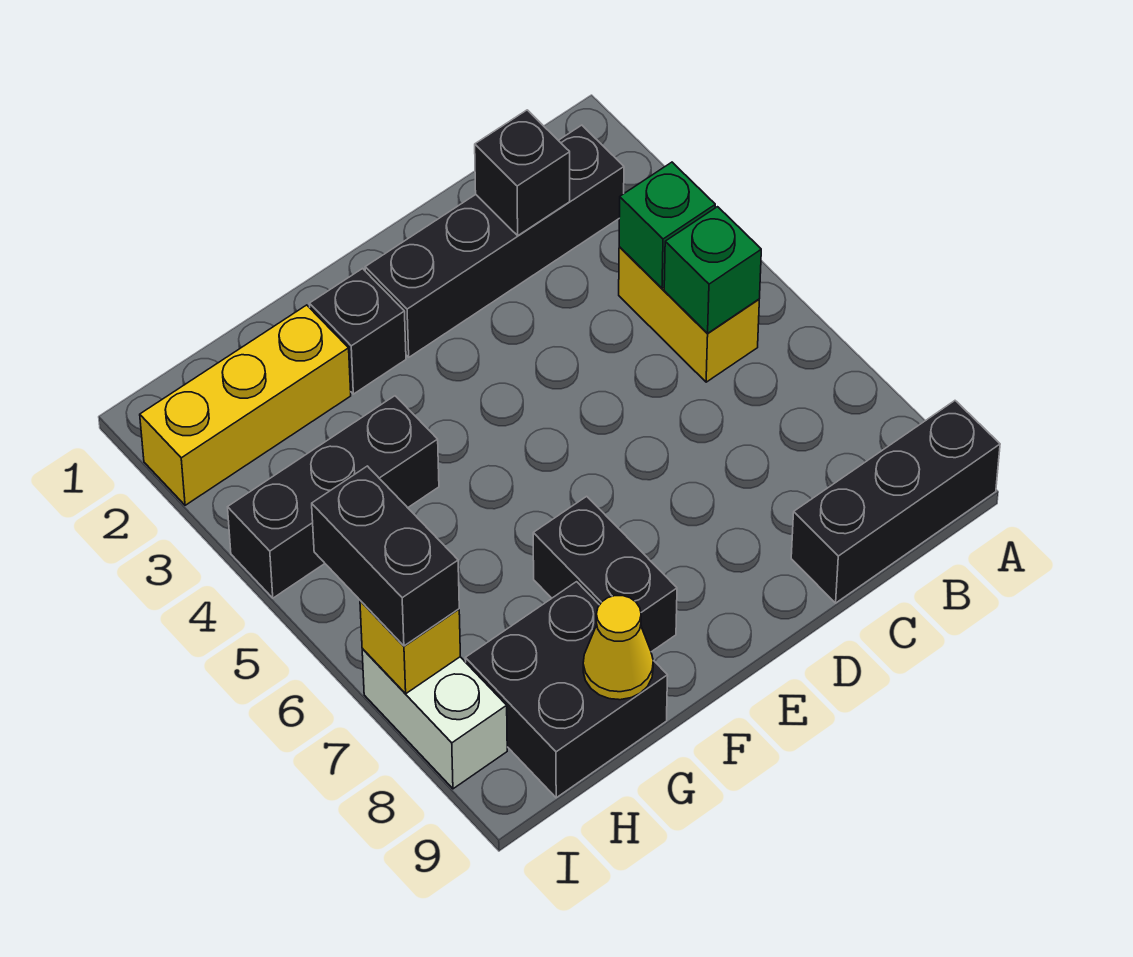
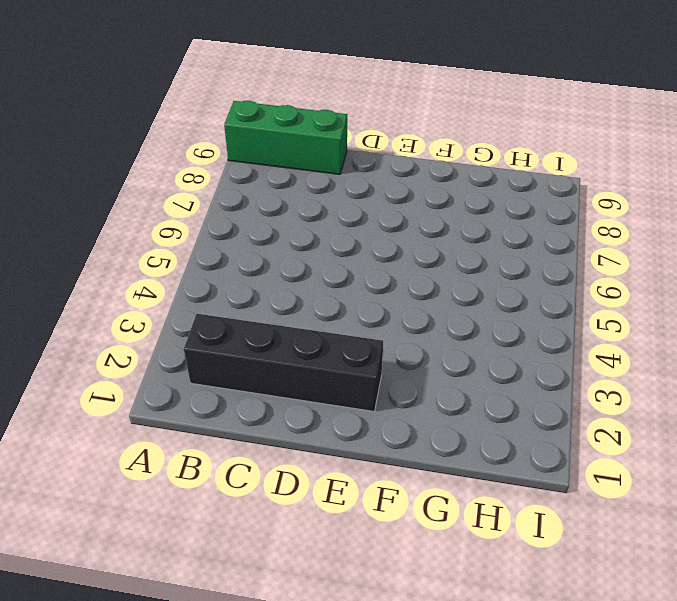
green brick A9:C9 level 1 -> black brick A9:C9 level 1
none -> yellow brick B4:B5 level 1
none -> black brick F2 level 1
none -> black brick F7:F8 level 1

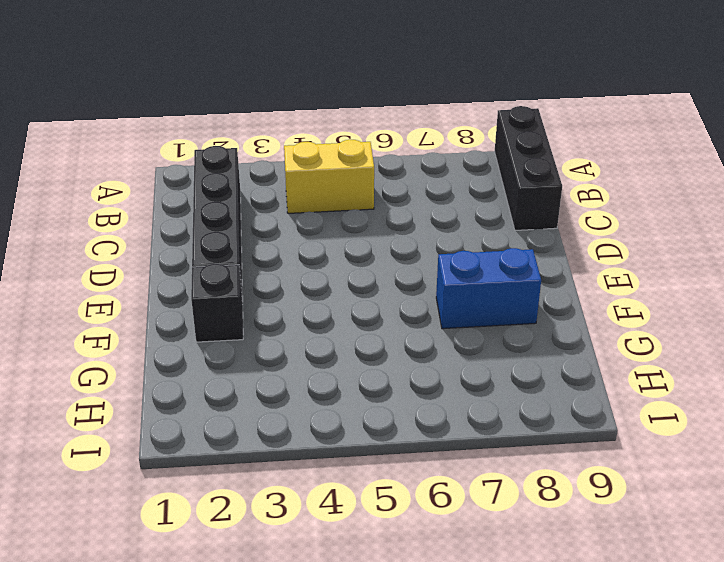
blue brick F7:F8 level 1 -> black brick F7:F8 level 1
none -> yellow brick G2:I2 level 1
none -> black brick G4:I4 level 1
none -> black brick G8:H9 level 1

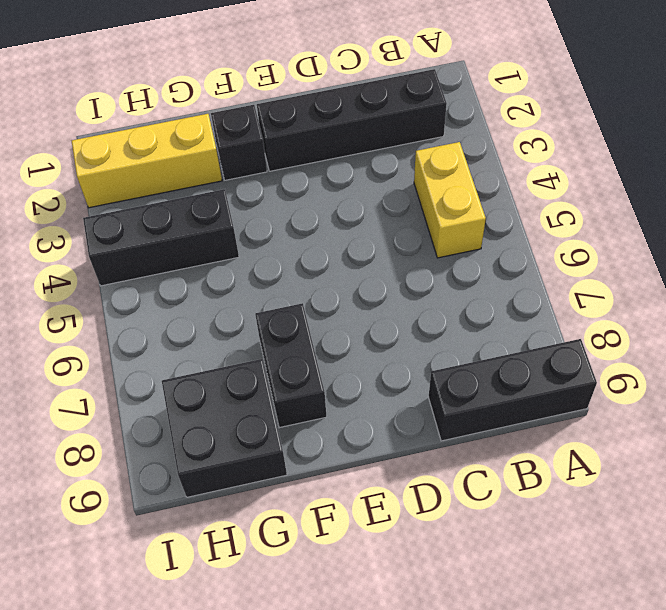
none -> white brick I7:I8 level 1
none -> green brick B4 level 2
none -> green brick B5 level 2

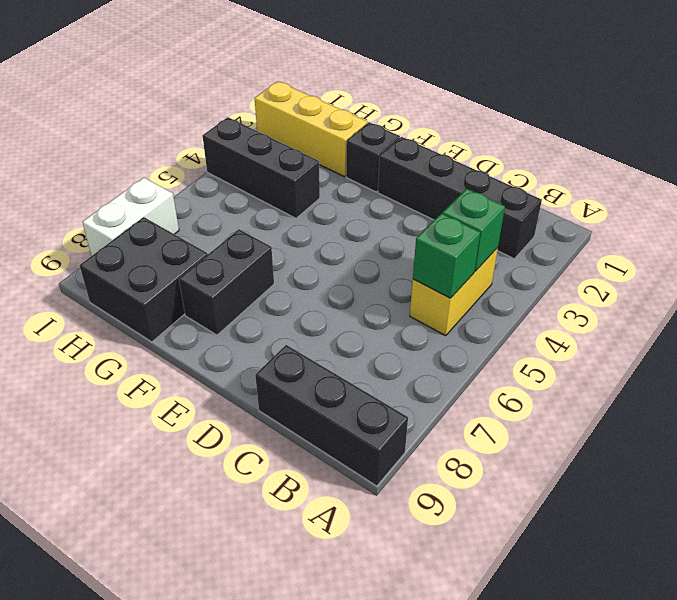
none -> black brick C2 level 2
none -> yellow cone G9 level 2
none -> yellow brick I7 level 2

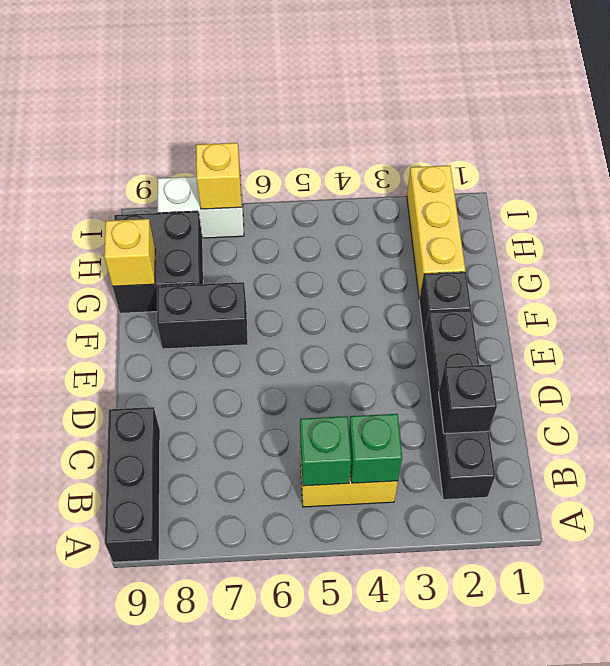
yellow brick G9 level 2 -> yellow cone G9 level 2
none -> black brick G4:I4 level 1
none -> black brick I6:I7 level 3

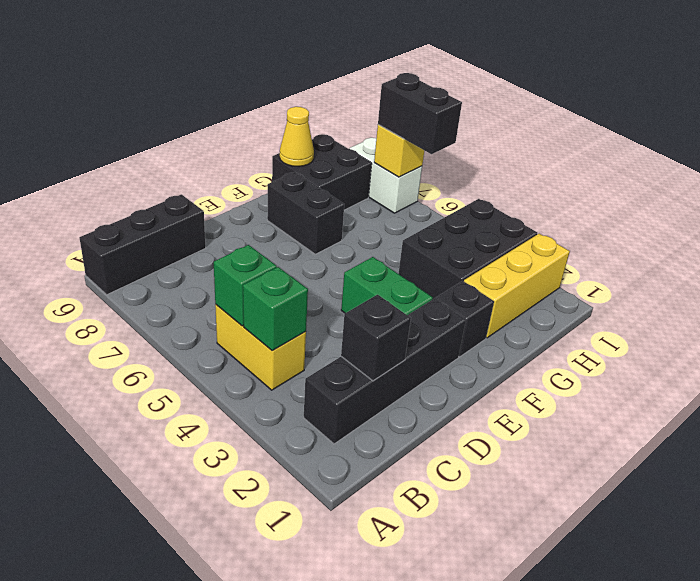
green brick E3:E4 level 1 -> none
black brick G3:I4 level 1 -> black brick G4:I4 level 1

